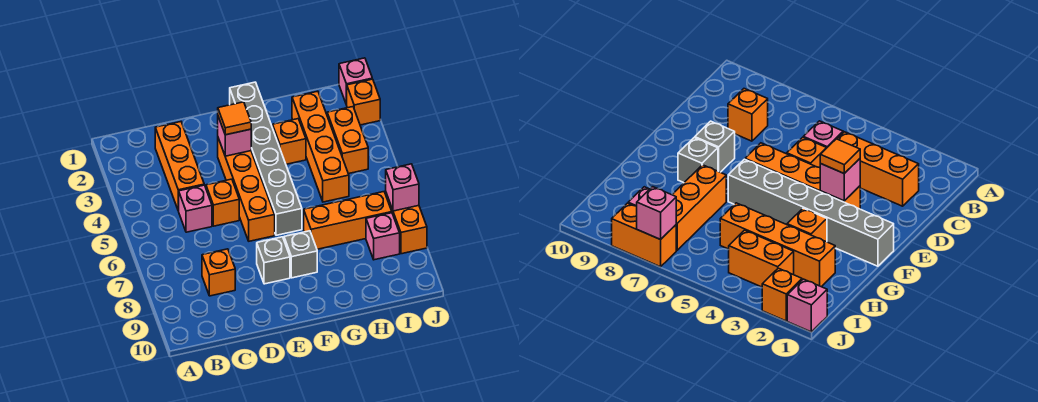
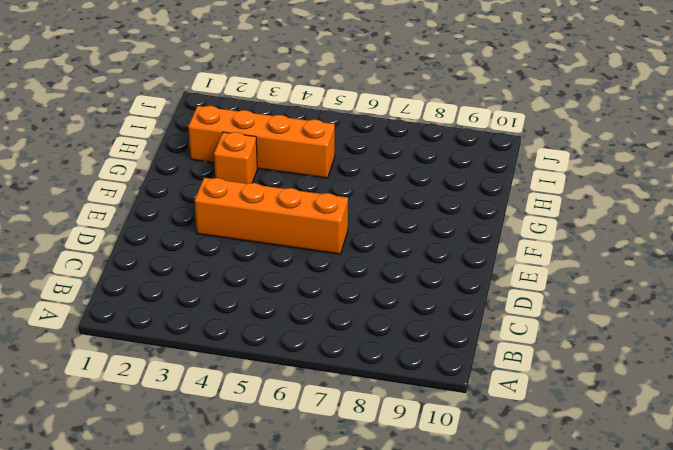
none -> orange brick C2:C4 level 1
none -> pink brick C5 level 1
none -> orange brick C8 level 1

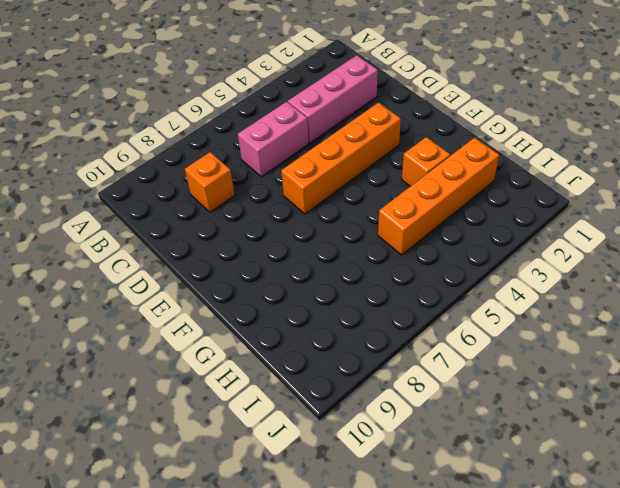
pink brick C2:C4 level 1 -> orange brick C2:C4 level 1
pink brick C5:C6 level 1 -> pink brick C5 level 1
none -> orange brick D5 level 1
none -> grey brick E8 level 1
none -> grey brick F1:F6 level 1

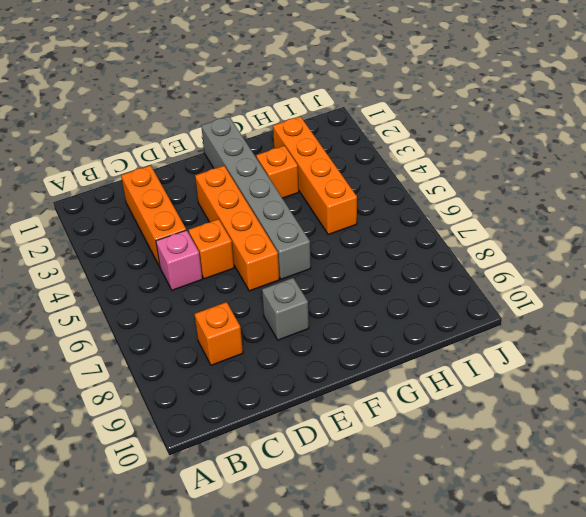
none -> grey brick F8 level 1
none -> orange brick G7:I7 level 1
none -> orange brick I3:I4 level 1

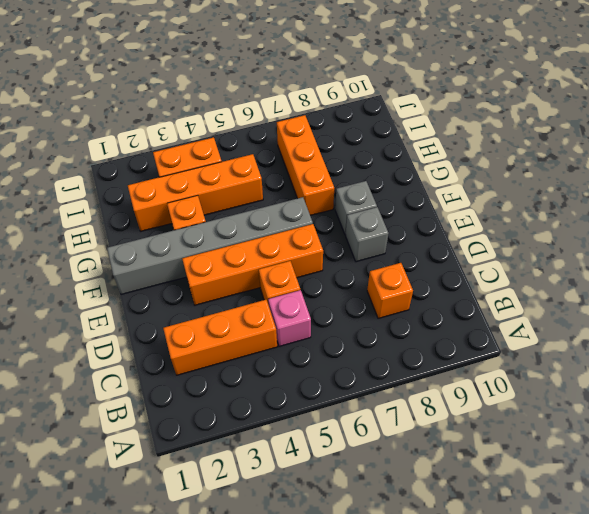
none -> pink brick I8 level 1
none -> pink brick J1 level 1
none -> orange brick J2 level 1

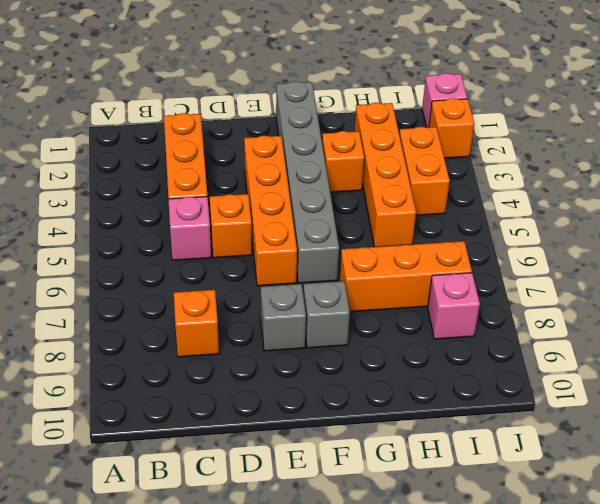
none -> orange brick J7:J8 level 1
none -> pink brick E3 level 2
none -> pink brick J7 level 2

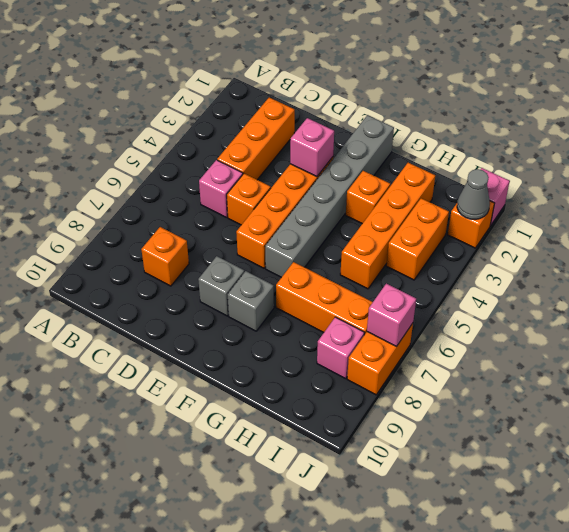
grey cone J2 level 2 -> none
none -> orange tile E3 level 3

